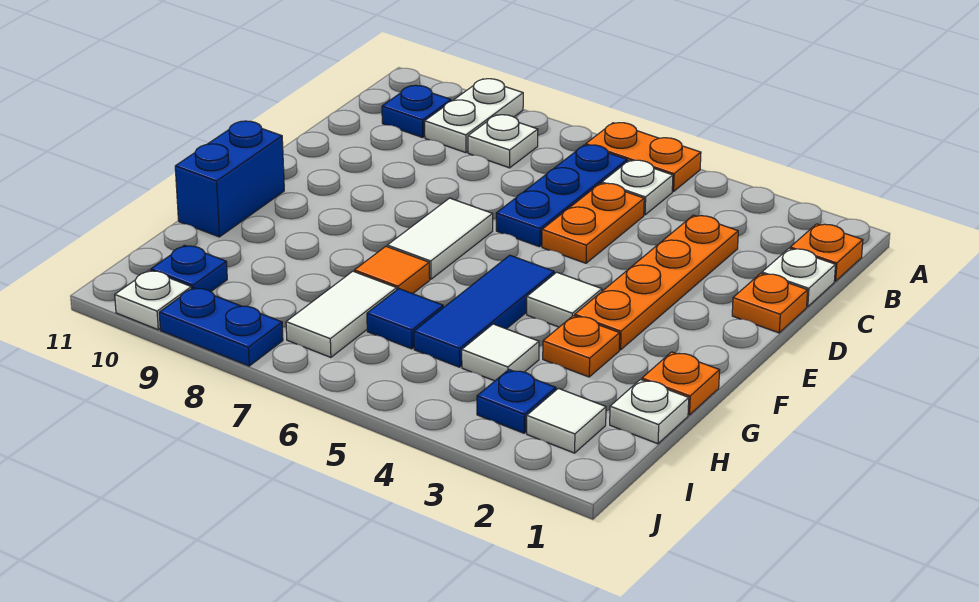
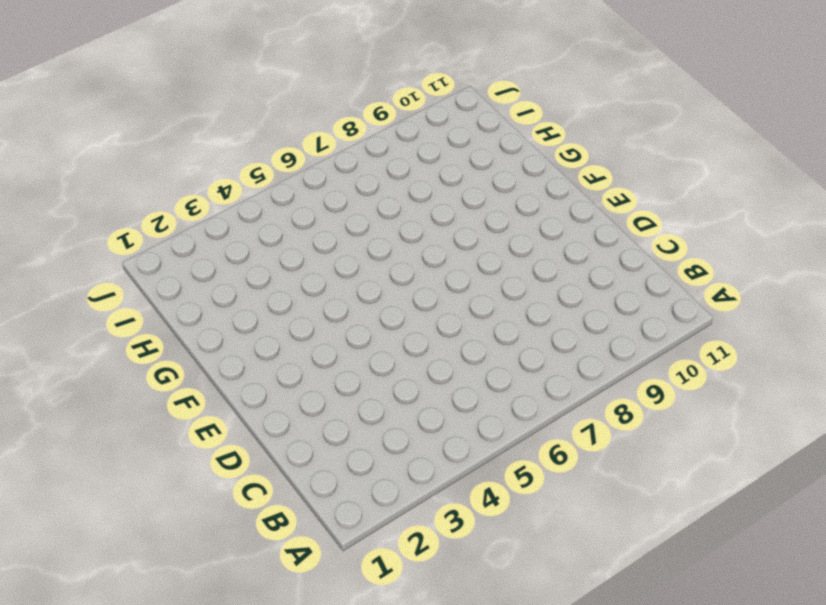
none -> orange plate A5:A6 level 1
none -> white plate A9:B9 level 1
none -> orange plate B1 level 1

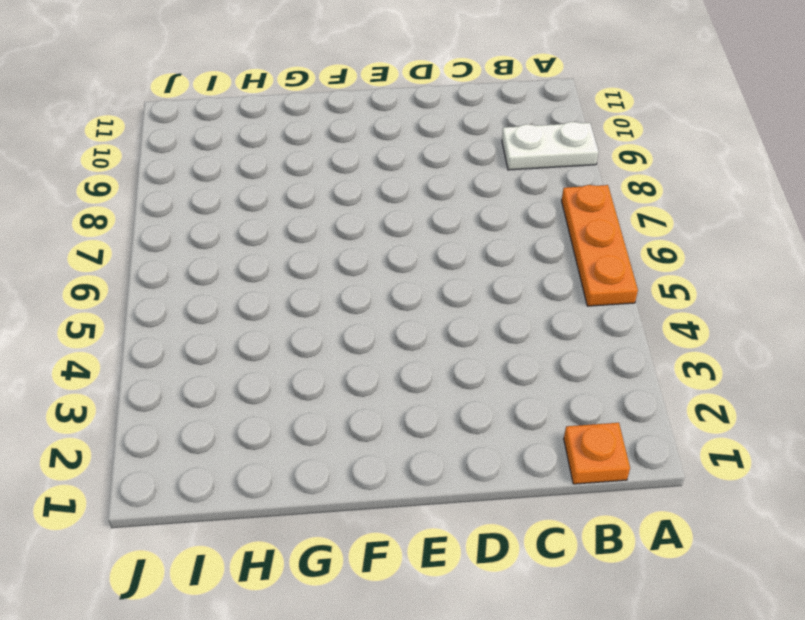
orange plate A5:A7 level 1 -> orange plate A5:A6 level 1
none -> white plate B5 level 1
none -> blue plate B6:D6 level 1
none -> white plate B8 level 1

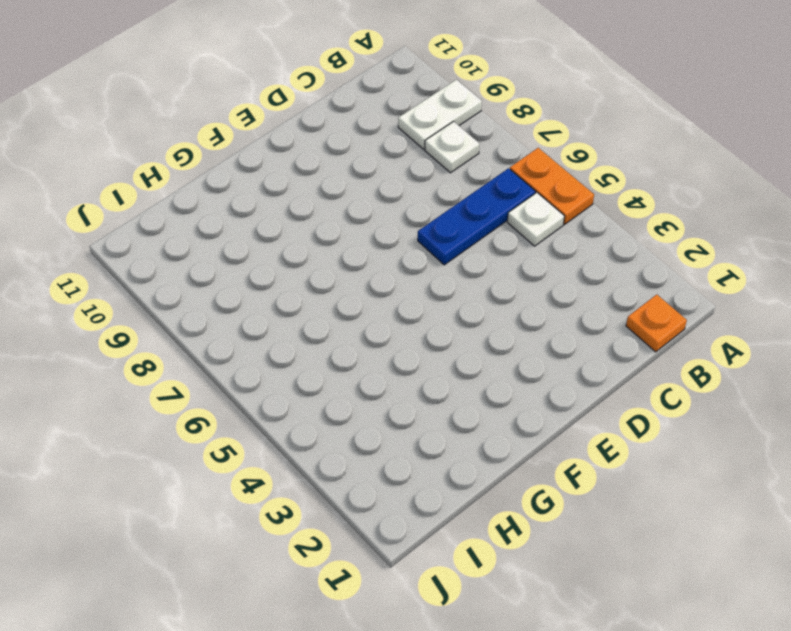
none -> blue plate B10 level 1
none -> white plate C1 level 1
none -> orange plate C3:F3 level 1

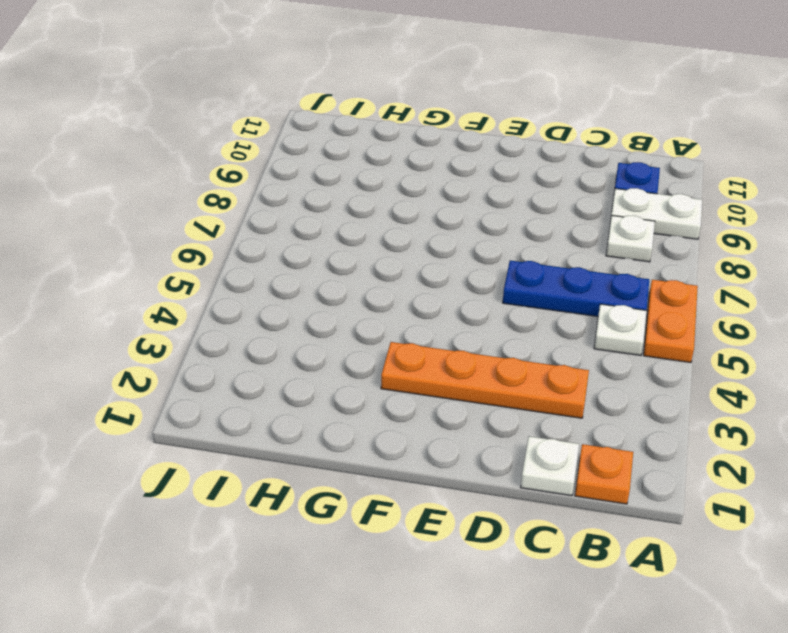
none -> orange plate C5:D5 level 1
none -> orange plate D1 level 1
none -> white tile E7:F7 level 1

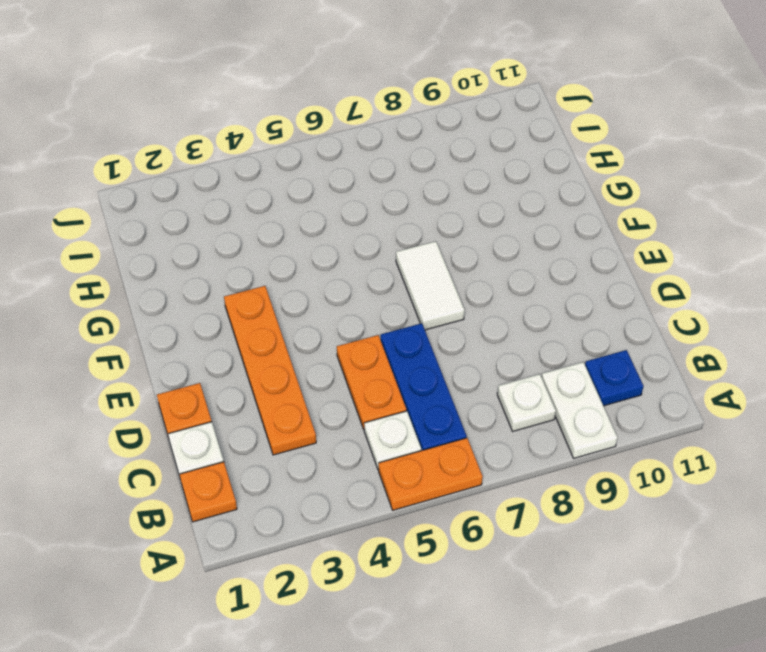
none -> white tile F4 level 1
none -> blue tile F5:H5 level 1
none -> blue brick F11:G11 level 1

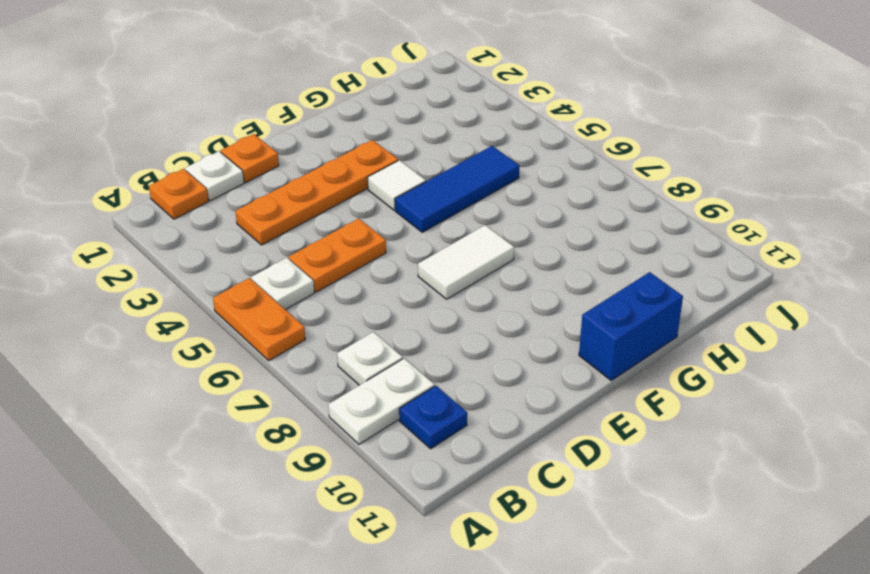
none -> blue plate B6:D6 level 1
none -> orange plate G1 level 1
none -> orange plate G3 level 1

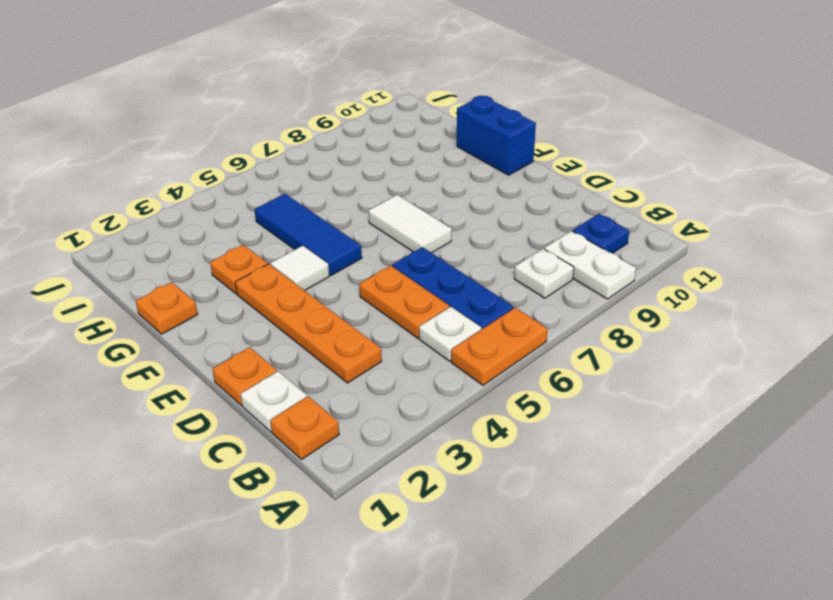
none -> orange tile G7 level 1
none -> white plate H1 level 1
none -> white tile H4 level 1

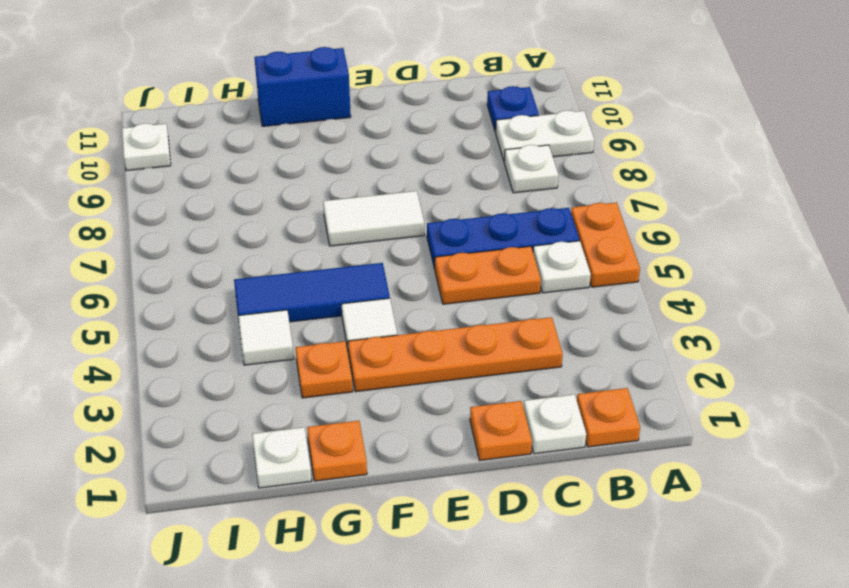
none -> orange tile G7 level 1
none -> blue tile H6 level 1
none -> white tile H7:I7 level 1

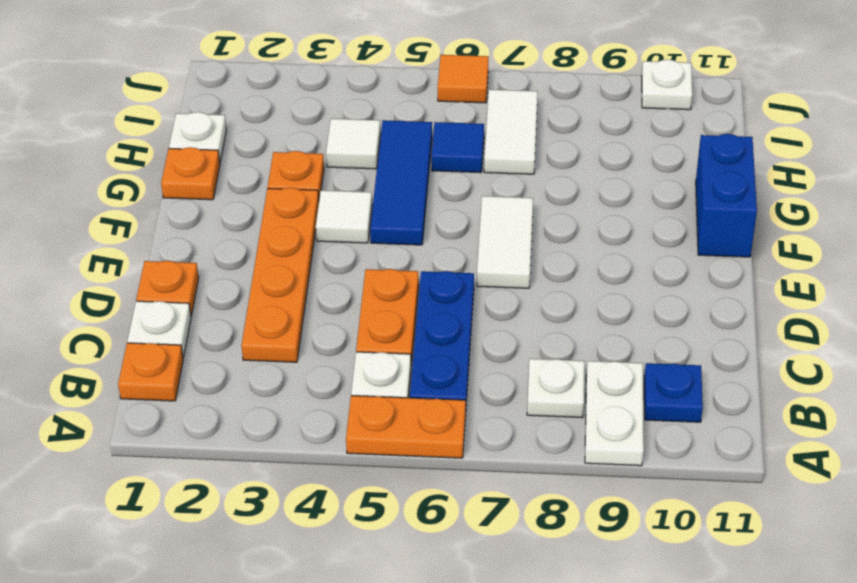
orange tile J6 level 1 -> orange tile G7 level 1
none -> white tile I2 level 1
none -> blue plate I3 level 1
none -> blue plate I10 level 1

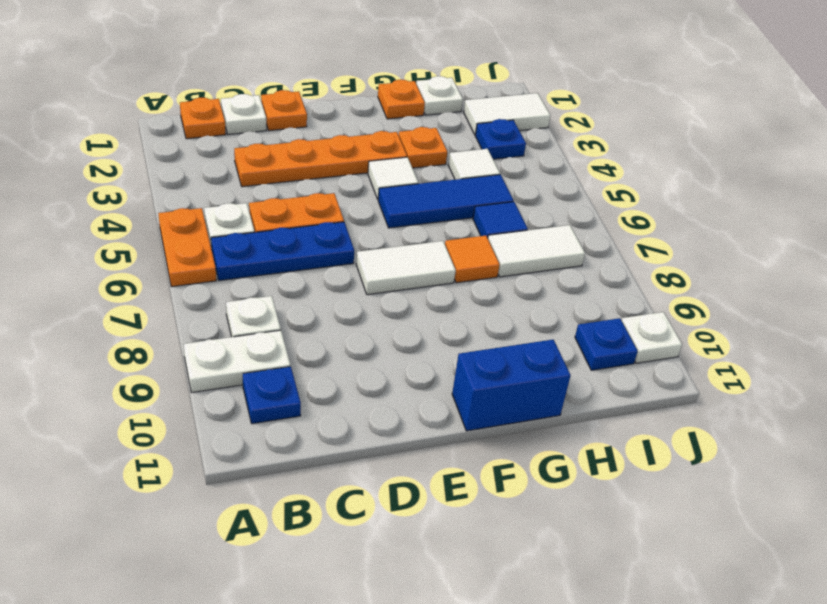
white tile I2:J2 level 1 -> white tile I2 level 1
none -> blue plate J8:J9 level 1

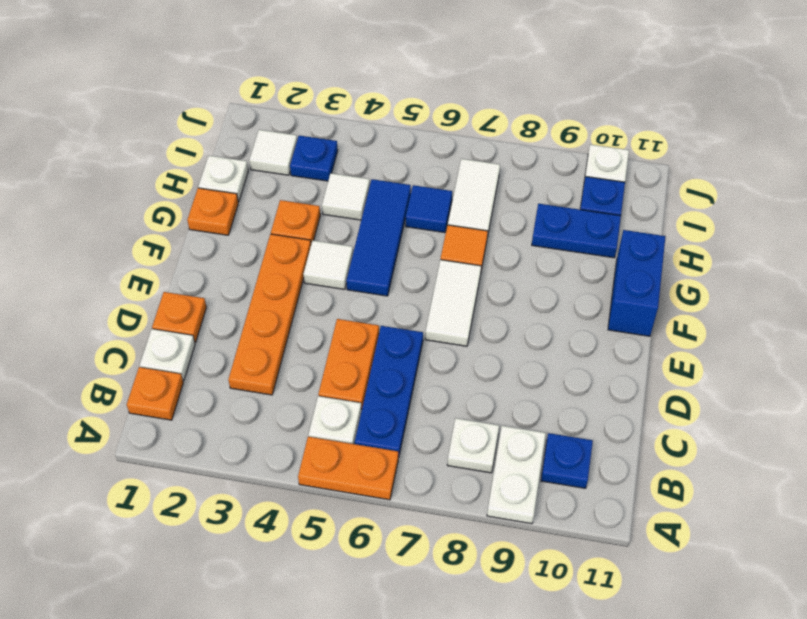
blue plate H9:H10 level 1 -> blue plate J8:J9 level 1

